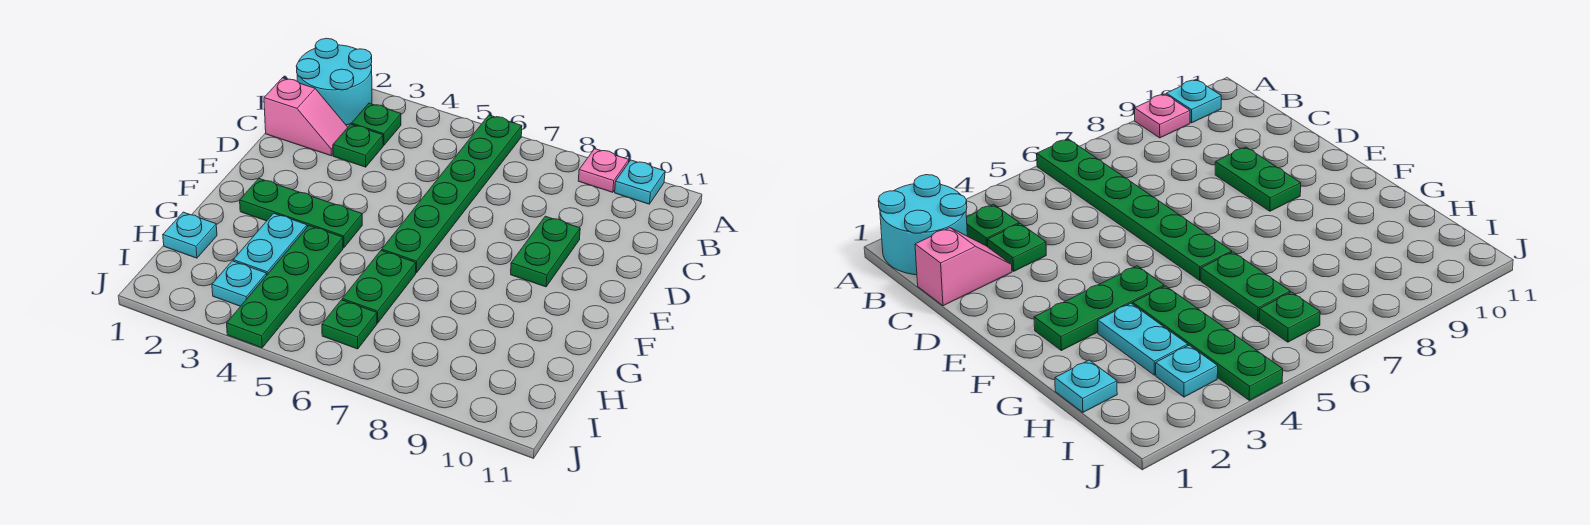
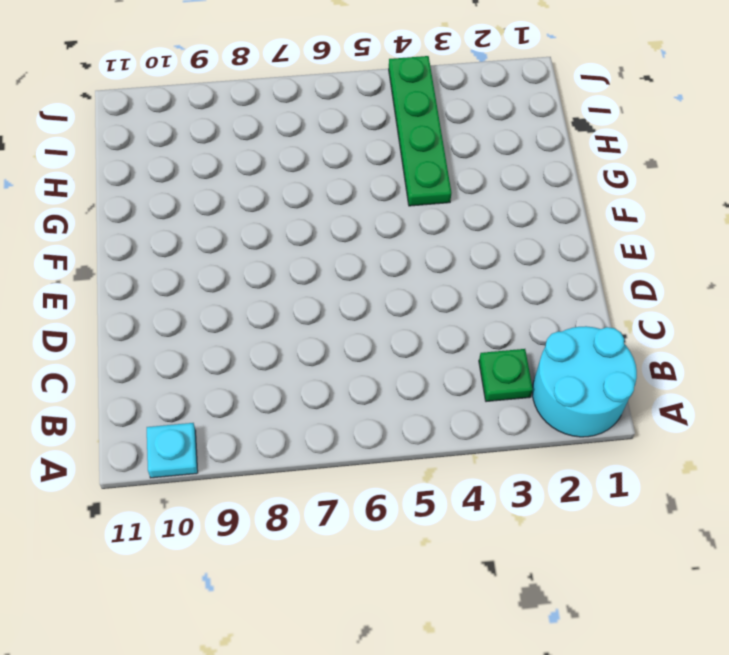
none -> green plate A6:F6 level 1
none -> pink plate A9 level 1
none -> pink slope C1:C2 level 1 top 1

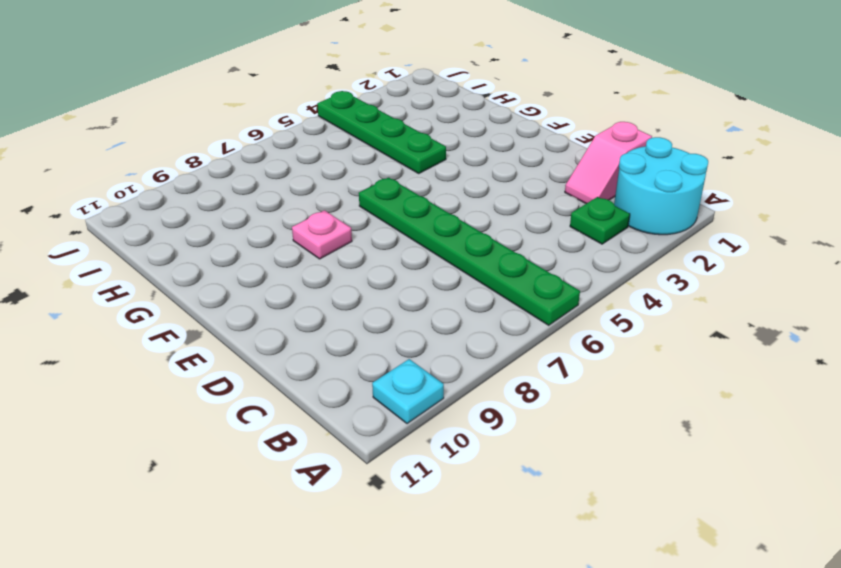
pink plate F8 level 1 -> pink plate A9 level 1
none -> green plate C3 level 1
none -> green plate D9:E9 level 1
none -> green plate F2:F4 level 1

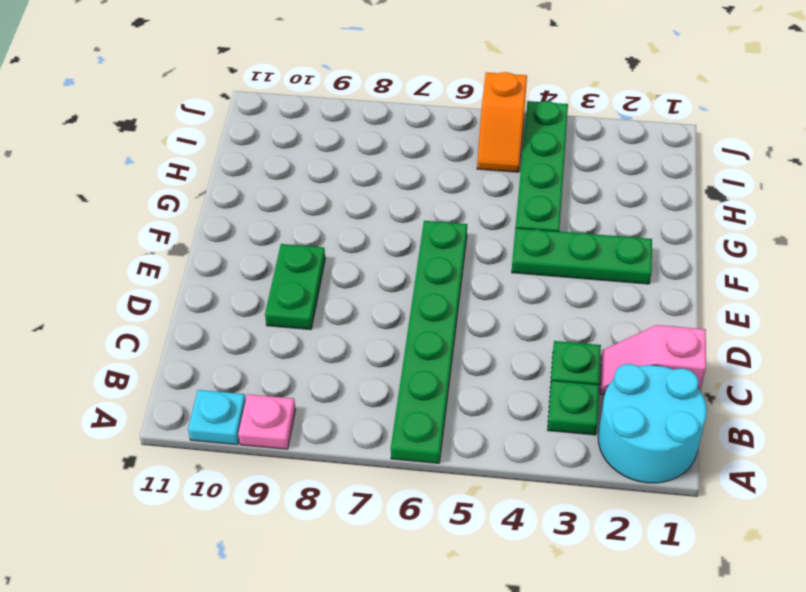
orange slope I5:J5 level 1 top J -> none
none -> cyan plate G3:H3 level 1
none -> green plate G6:H6 level 1
none -> cyan plate H1 level 1

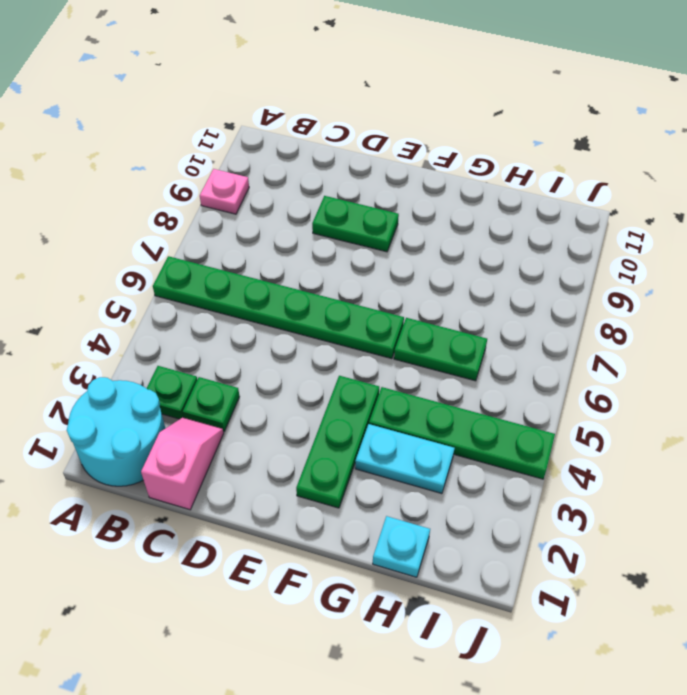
none -> cyan plate A10 level 1
none -> cyan plate I3 level 1
none -> green plate I6 level 1

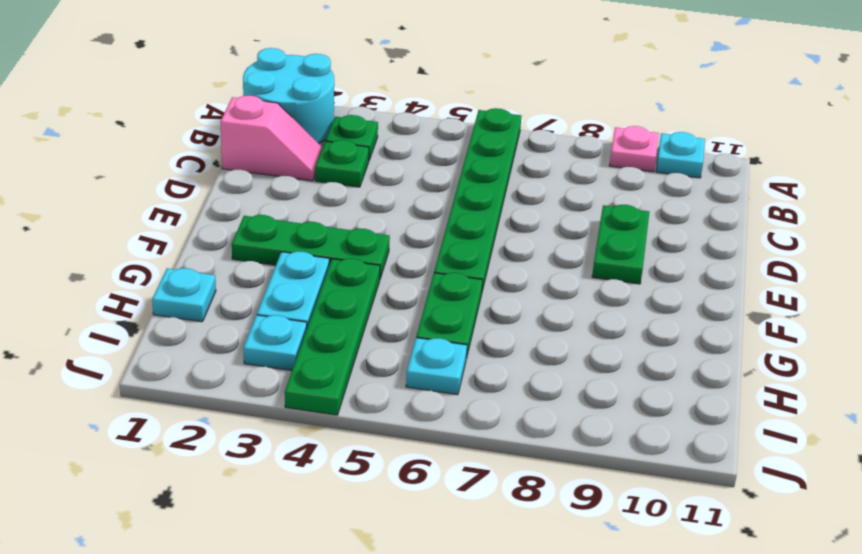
cyan plate I6 level 1 -> green plate I6 level 1

